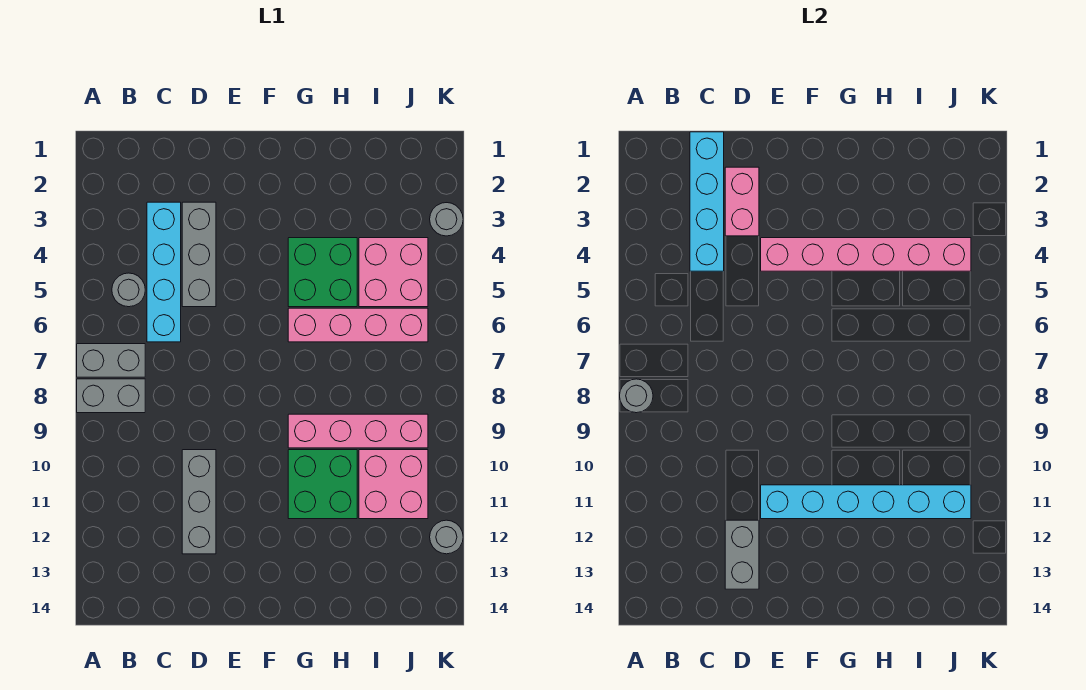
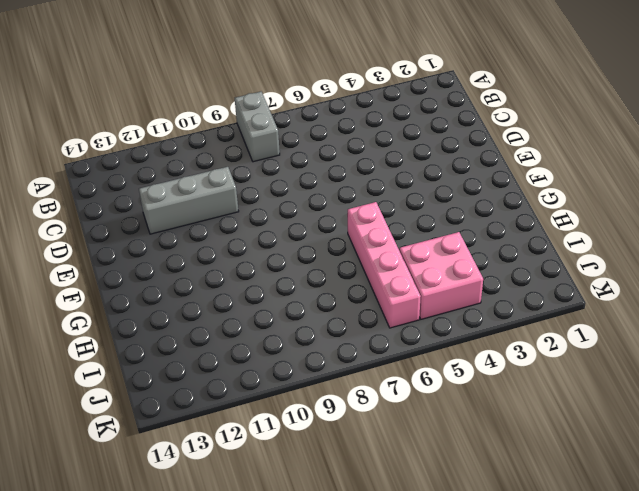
none -> grey brick A7:B7 level 1
none -> grey round brick B5 level 1
none -> cyan brick C3:C6 level 1

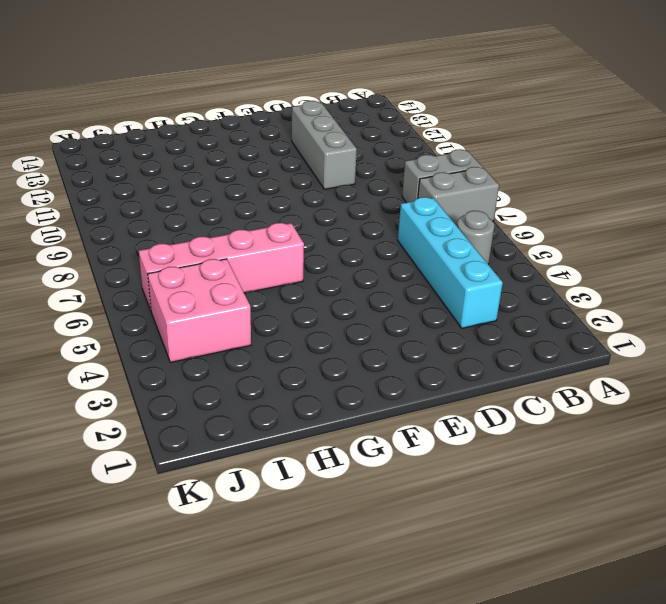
none -> grey brick D3:D5 level 1
none -> green brick G4:H5 level 1
none -> pink brick G9:J9 level 1

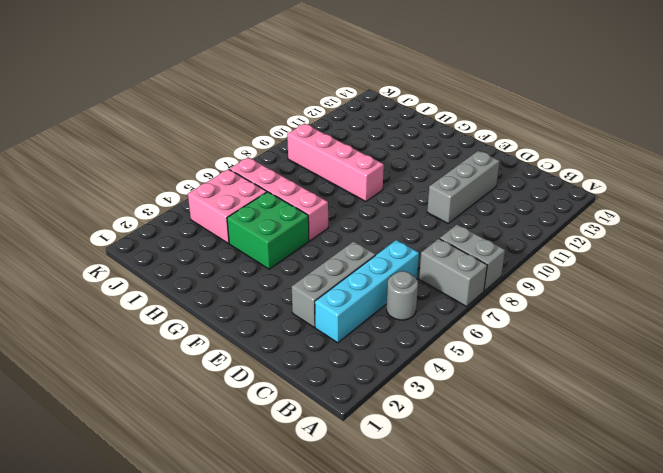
none -> green brick G10:H11 level 1
none -> pink brick I10:J11 level 1
none -> grey round brick K3 level 1

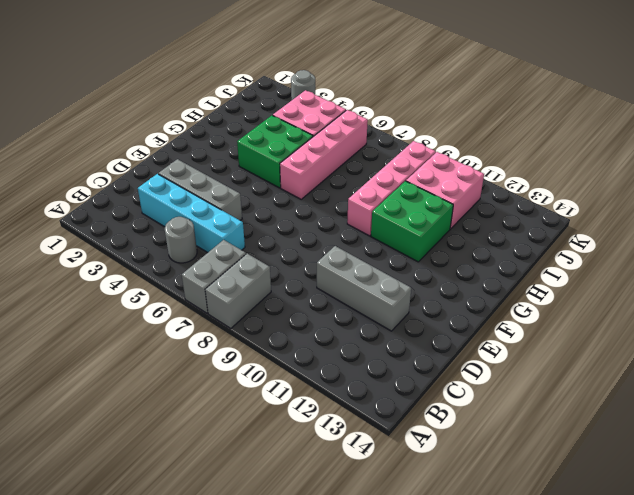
none -> grey round brick K12 level 1
none -> grey round brick A8 level 2
none -> cyan brick C1:C4 level 2

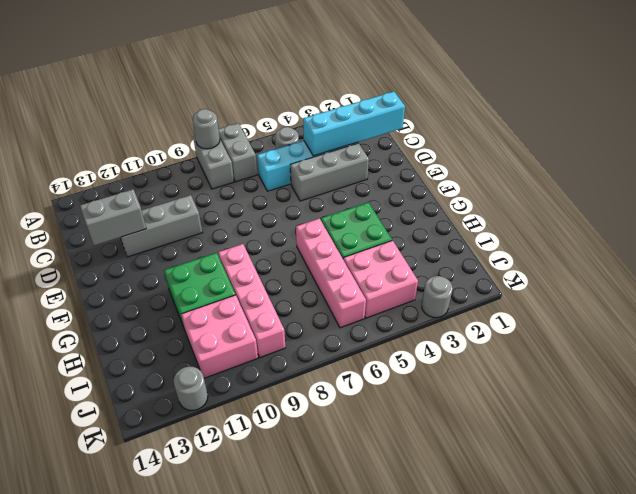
none -> pink brick D2:D3 level 2
none -> pink brick E4:J4 level 2
none -> cyan brick E11:J11 level 2

